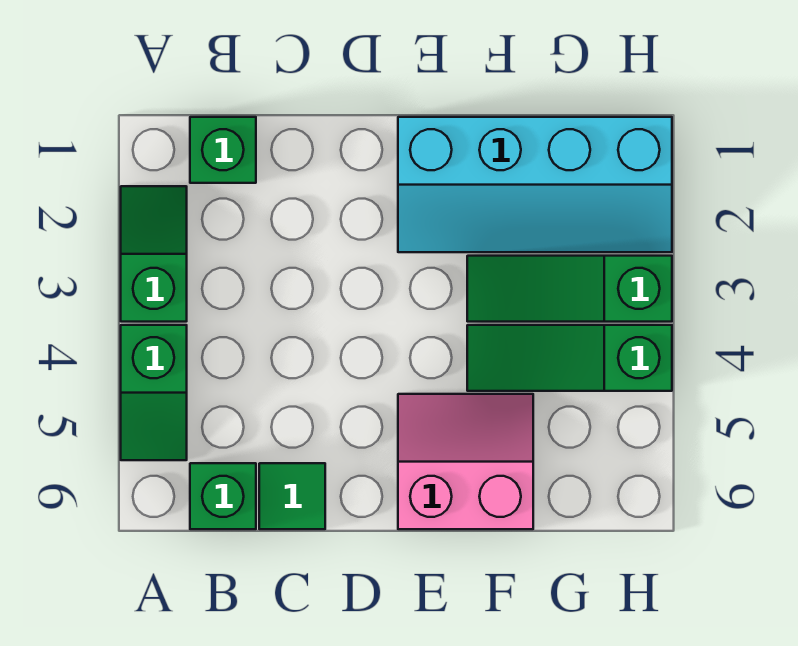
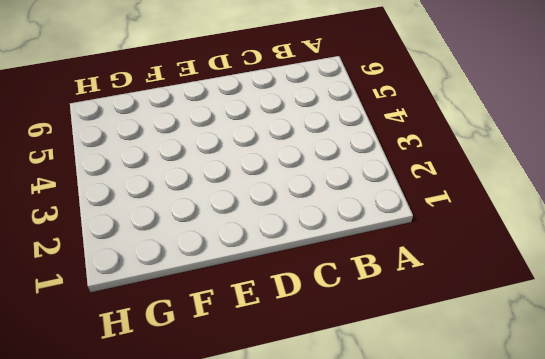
none -> green slope A2:A3 level 1 top 3
none -> green slope A4:A5 level 1 top 4

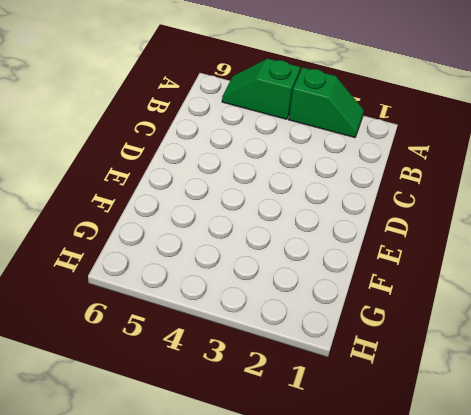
none -> green brick B1 level 1
none -> green brick B6 level 1

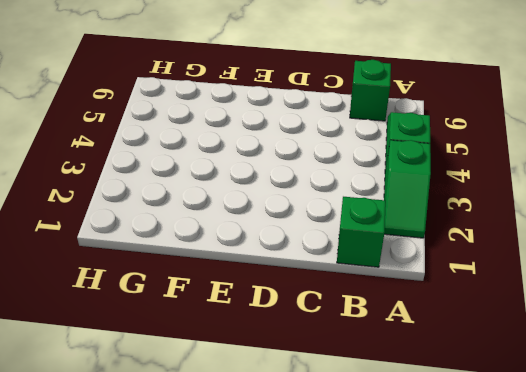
none -> green tile C6 level 1
none -> cyan slope E1:H2 level 1 top 1

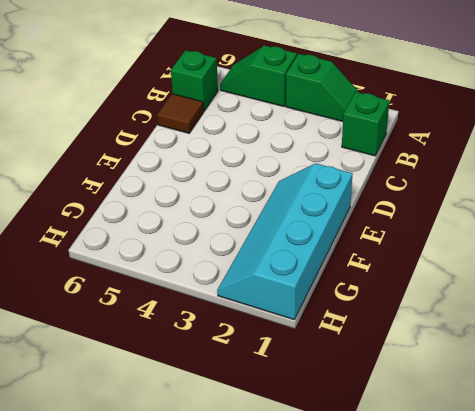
brown tile C6 level 1 -> green tile C6 level 1
none -> pink slope E5:F6 level 1 top 6
none -> green slope F3:H3 level 1 top H

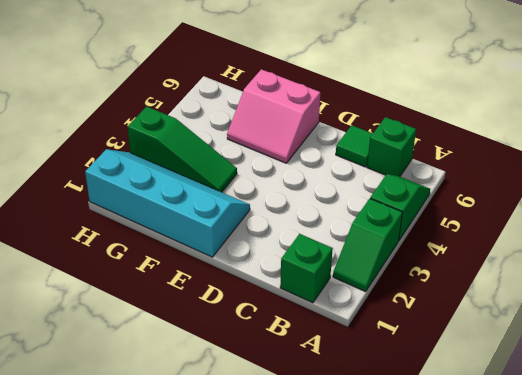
none -> green slope F4:H4 level 1 top H

